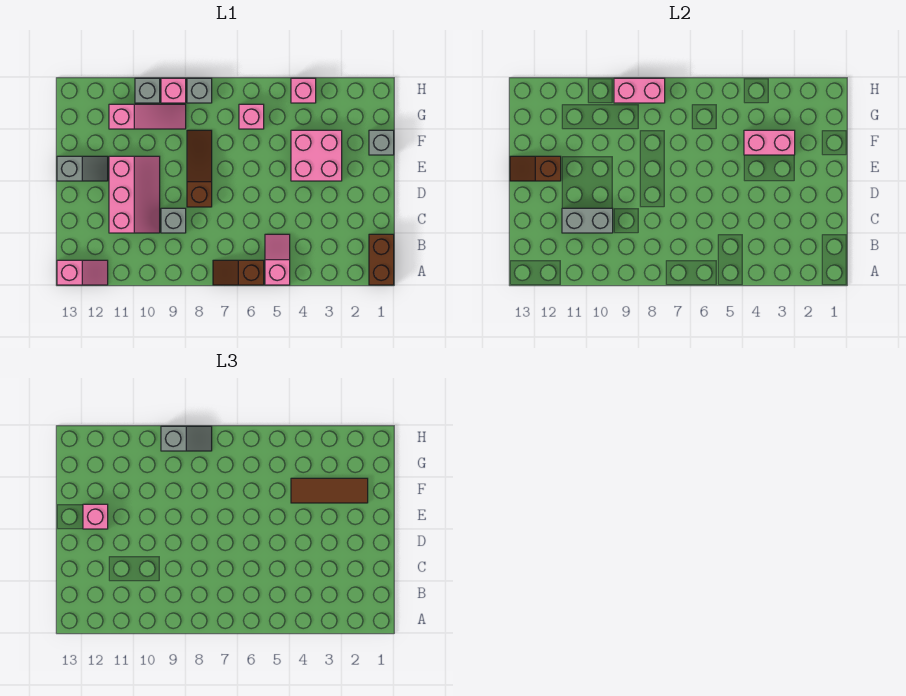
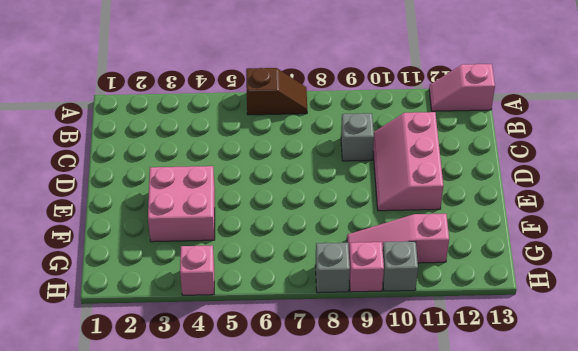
none -> brown brick A1:B1 level 1
none -> pink slope A5:B5 level 1 top A
none -> brown slope D8:F8 level 1 top D

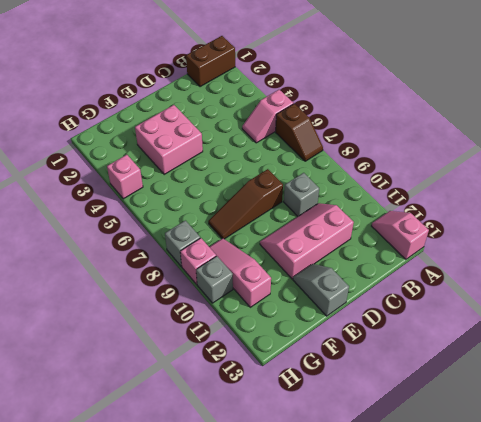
none -> grey brick F1 level 1
none -> pink brick G6 level 1
none -> grey brick C10:C11 level 2

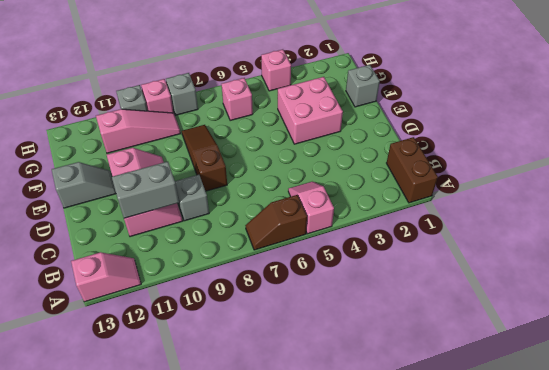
none -> brown slope E12:E13 level 2 top 12
none -> pink brick F3:F4 level 2
none -> pink brick H8:H9 level 2

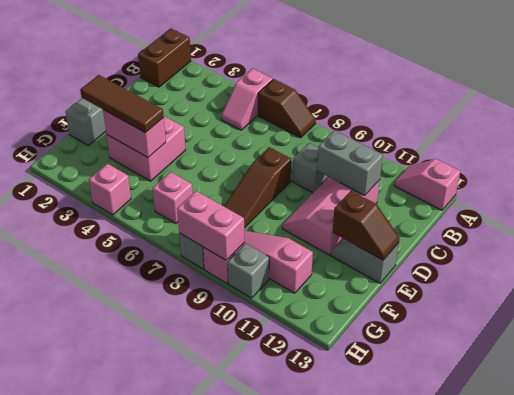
none -> pink brick E12 level 3
none -> grey slope H8:H9 level 3 top 9

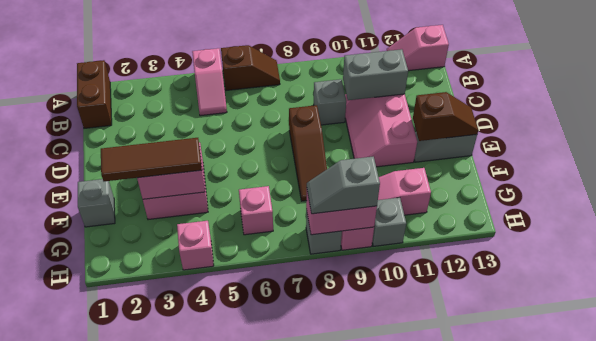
none -> pink brick E12 level 3

